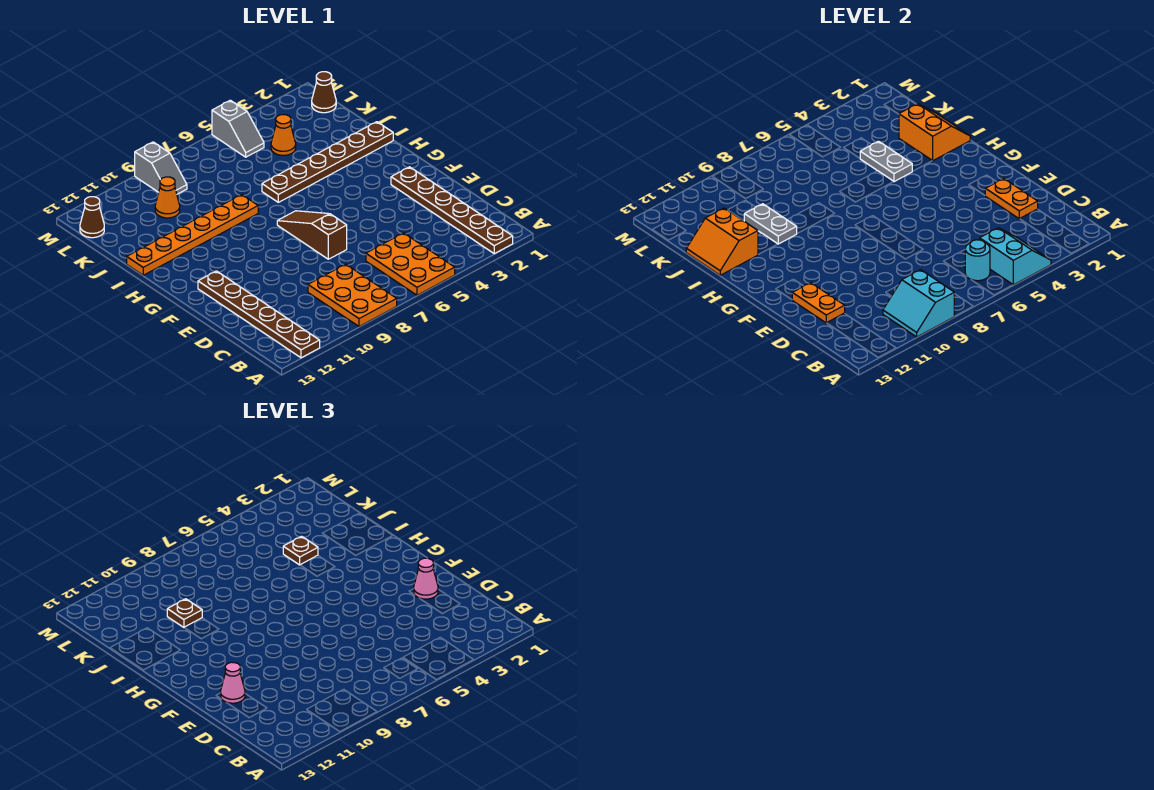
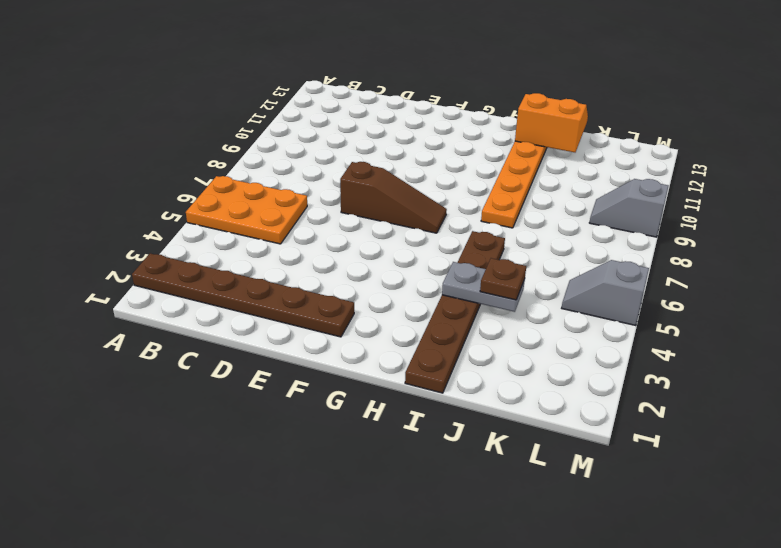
none -> orange plate A8:C9 level 1
none -> brown plate A12:F12 level 1
none -> orange cone K4 level 1

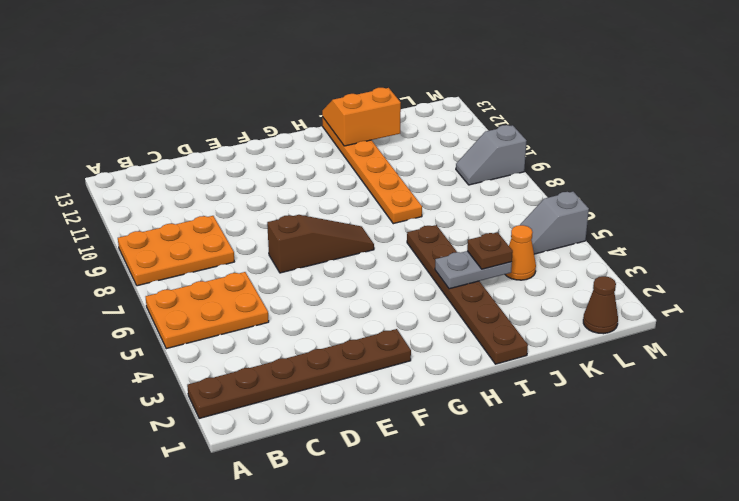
none -> brown plate A12:F12 level 1
none -> orange cone K10 level 1
none -> brown cone L13 level 1

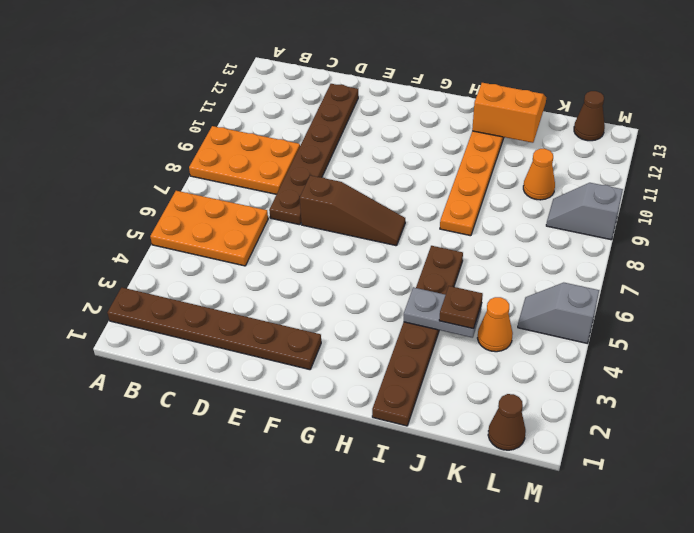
brown plate D7:D12 level 1 -> brown plate A12:F12 level 1
none -> cyan slope A4:B5 level 2 top 5
none -> cyan slope A9:B10 level 2 top 9
none -> cyan round brick B6 level 2

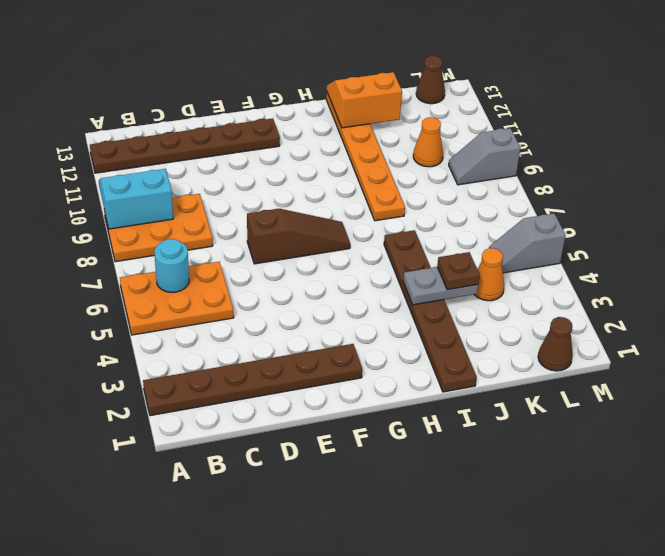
none -> cyan slope A4:B5 level 2 top 5
none -> orange plate D2:E2 level 2
none -> orange plate D12:E12 level 2

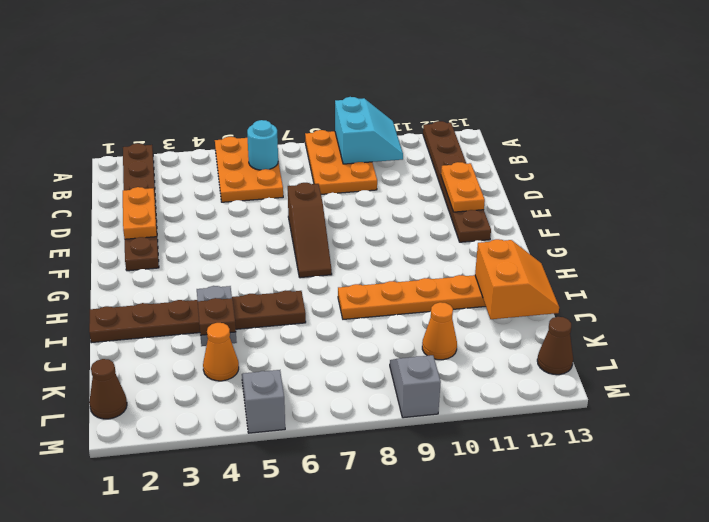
none -> cyan slope A4:B5 level 2 top 5
none -> orange slope I1:J2 level 2 top 2
none -> grey plate I10:J10 level 2

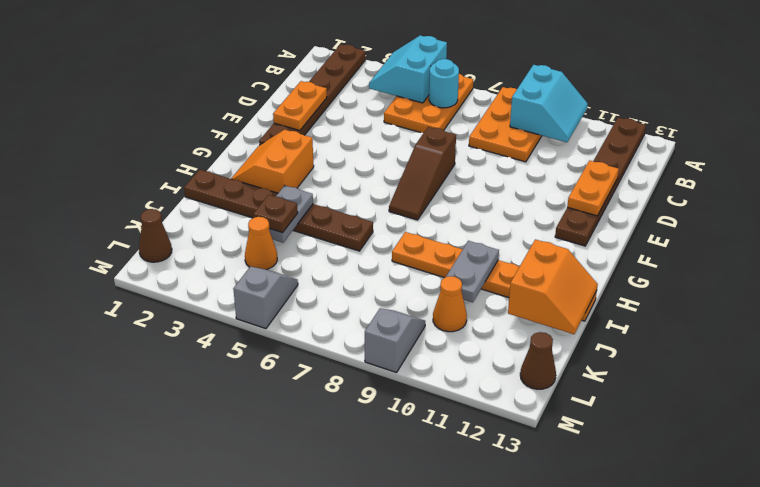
orange slope G2:H3 level 1 top 3 -> orange slope I1:J2 level 2 top 2
none -> pink cone E2 level 3
none -> pink cone E12 level 3
none -> brown plate J10 level 3

